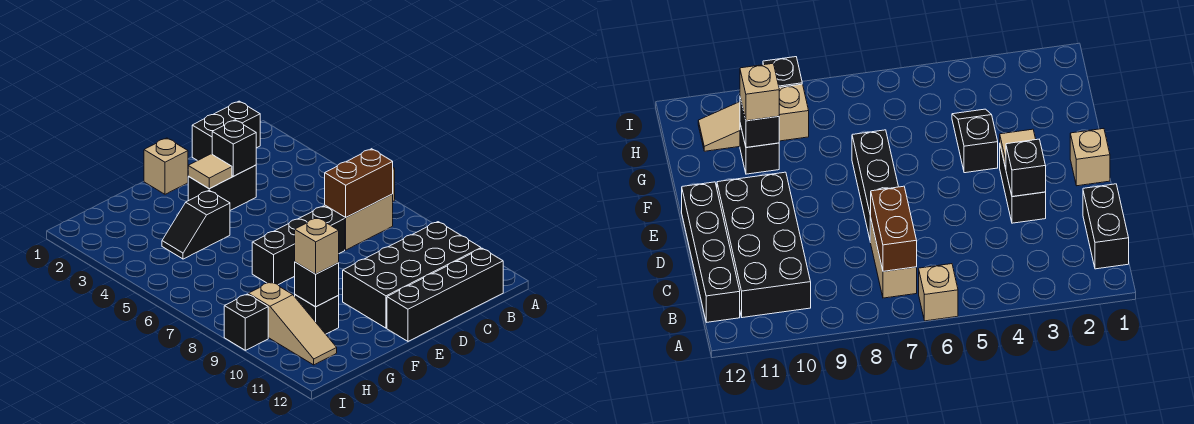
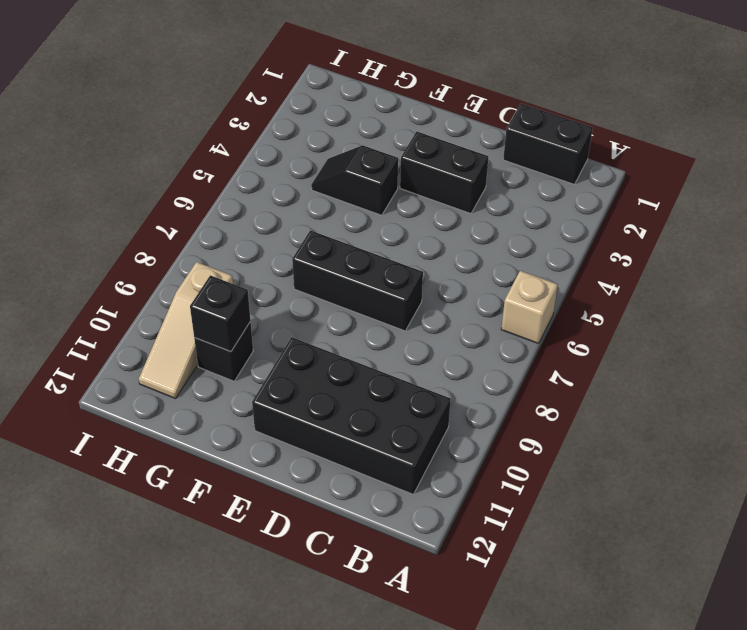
none -> tan brick B7:C7 level 1
none -> black brick B12:E12 level 1
none -> tan brick E1 level 1

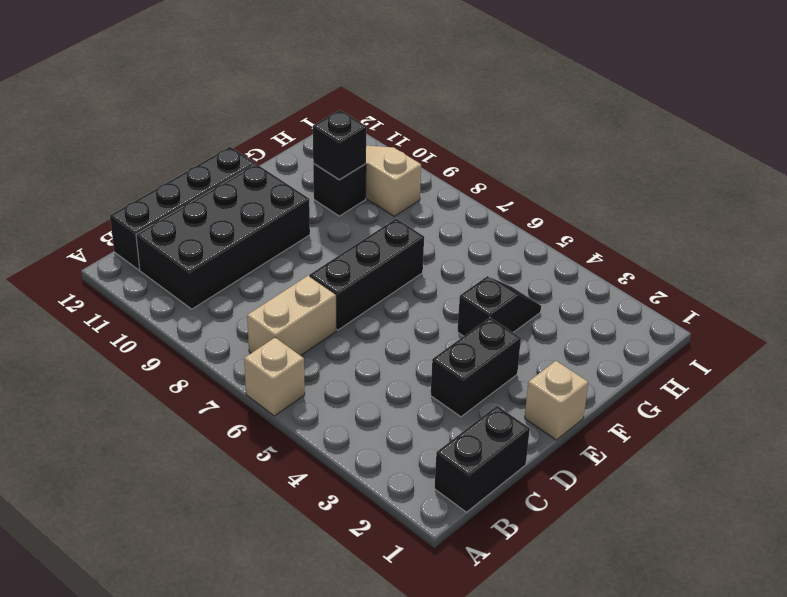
none -> black brick I9 level 1
none -> brown brick B7:C7 level 2
none -> black brick D3 level 2

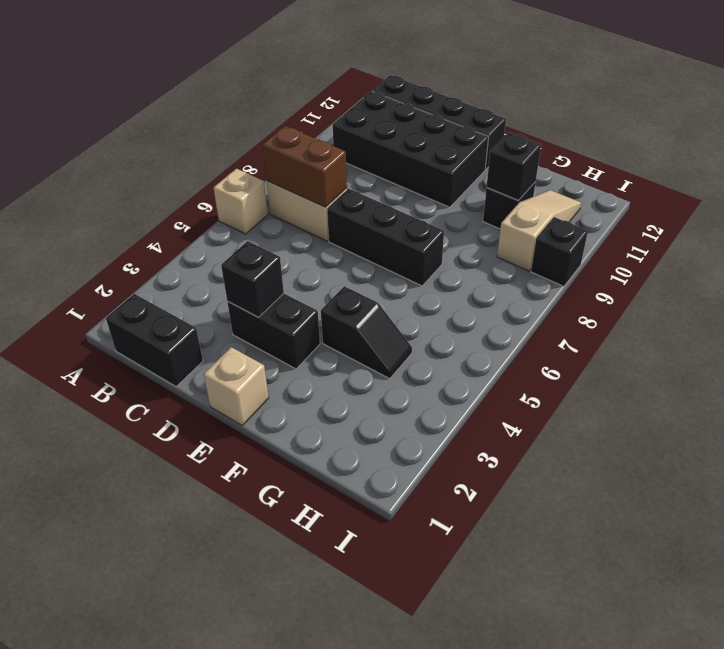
none -> tan tile E3 level 2
none -> tan brick G10 level 3

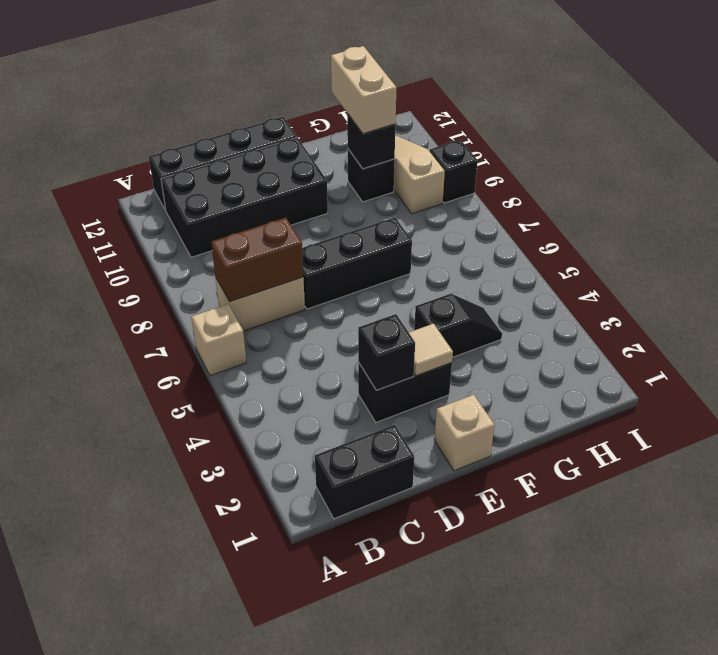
tan brick G10:G11 level 3 -> tan brick G10 level 3

